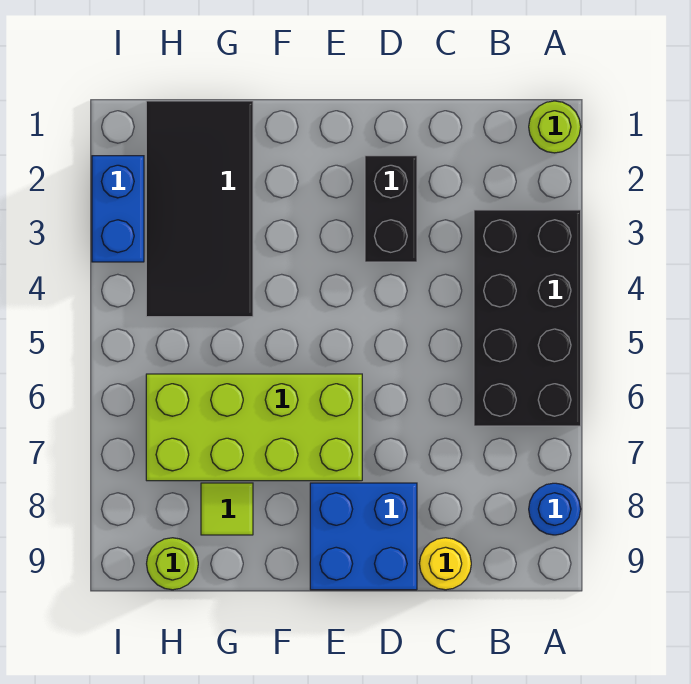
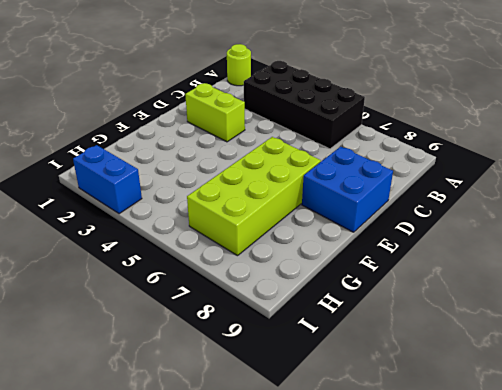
lime brick D2:D3 level 1 -> black brick D2:D3 level 1
none -> blue round brick A8 level 1
none -> yellow round brick C9 level 1

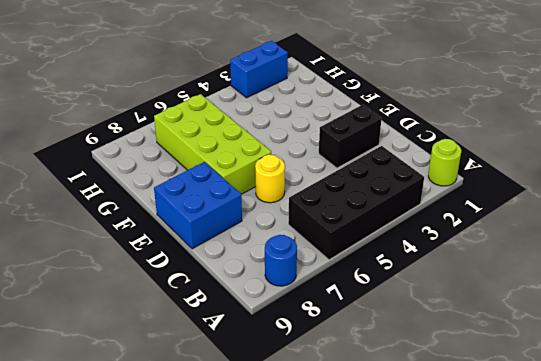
yellow round brick D6 level 1 -> yellow round brick C9 level 1
none -> black tile G1:H4 level 1
none -> lime tile G8 level 1

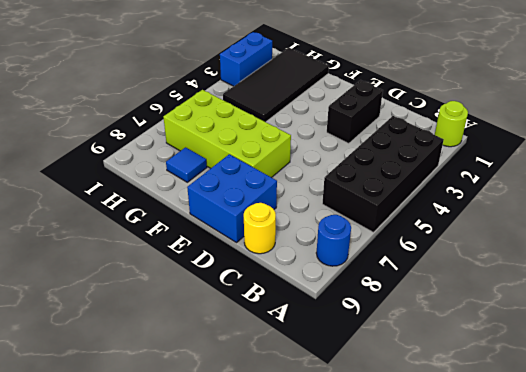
blue tile G8 level 1 -> lime tile G8 level 1
none -> lime round brick H9 level 1

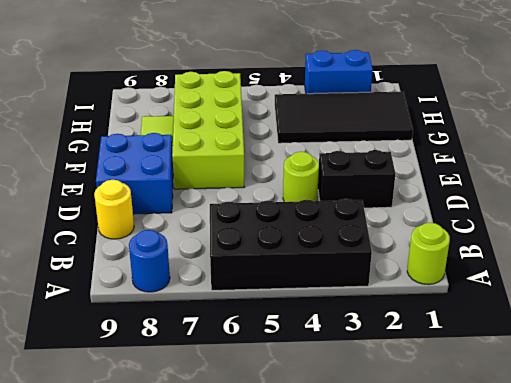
lime round brick D4 level 1 -> lime round brick H9 level 1

